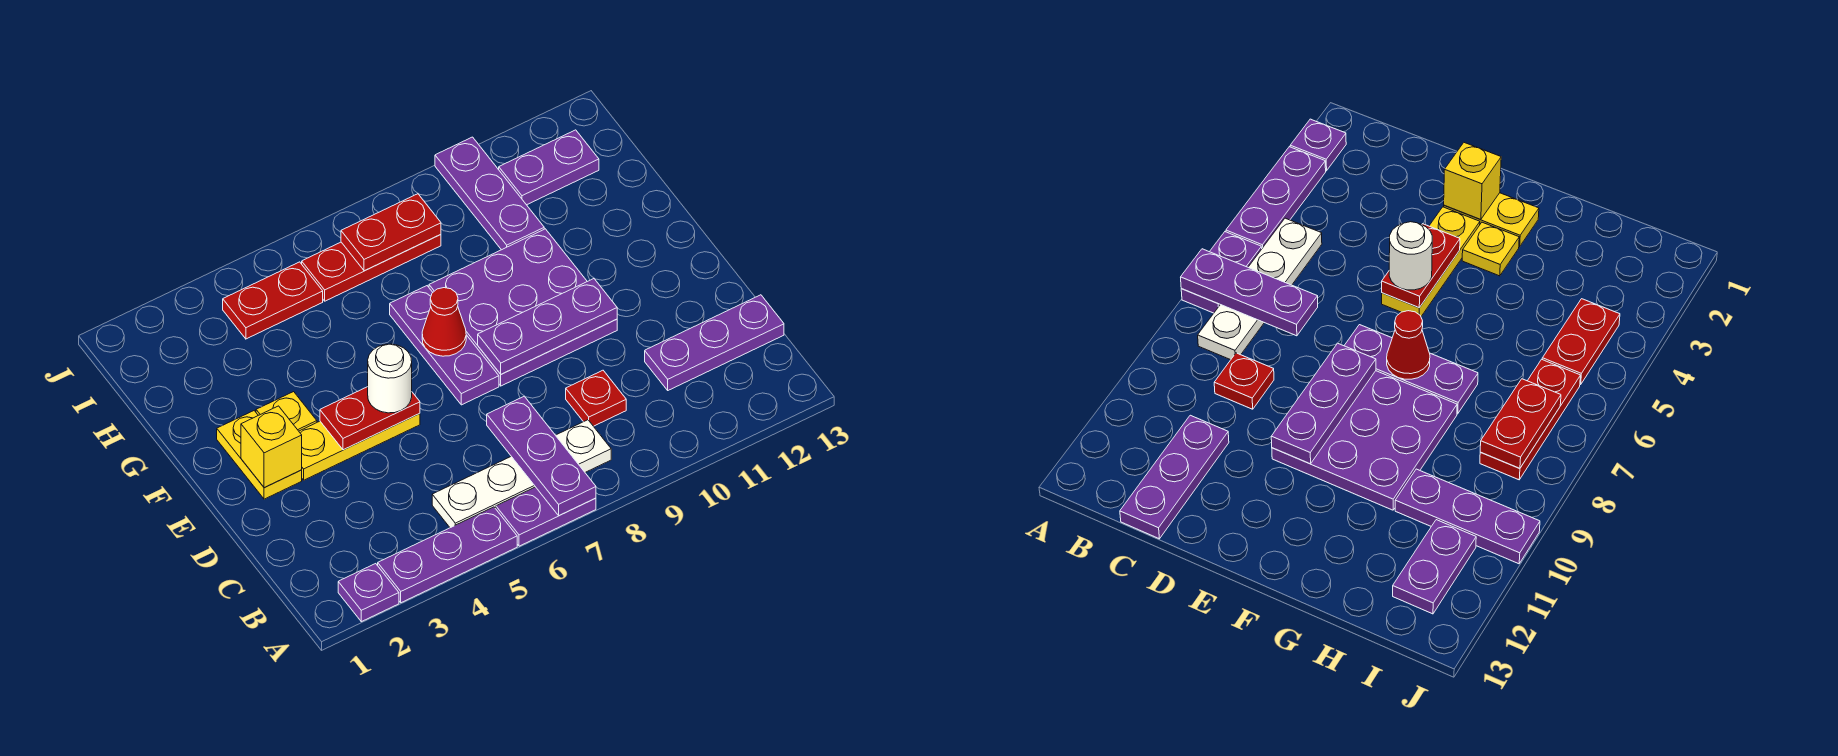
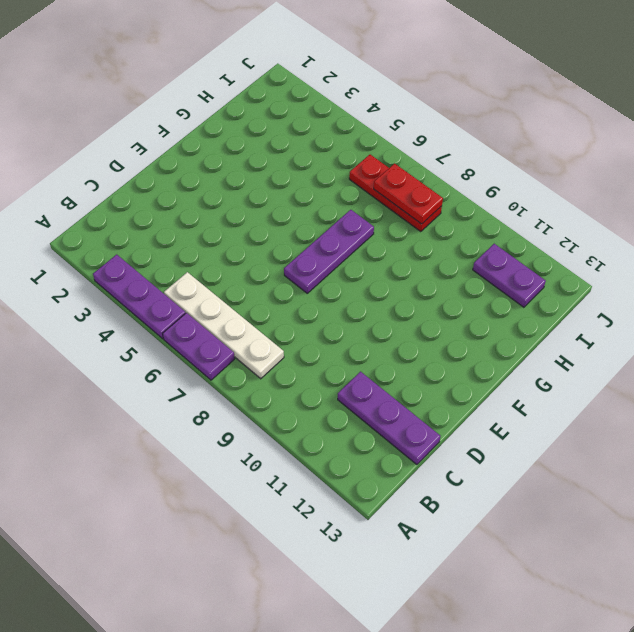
none -> purple plate A2 level 1
none -> red plate C9 level 1
none -> yellow plate E2:F2 level 1

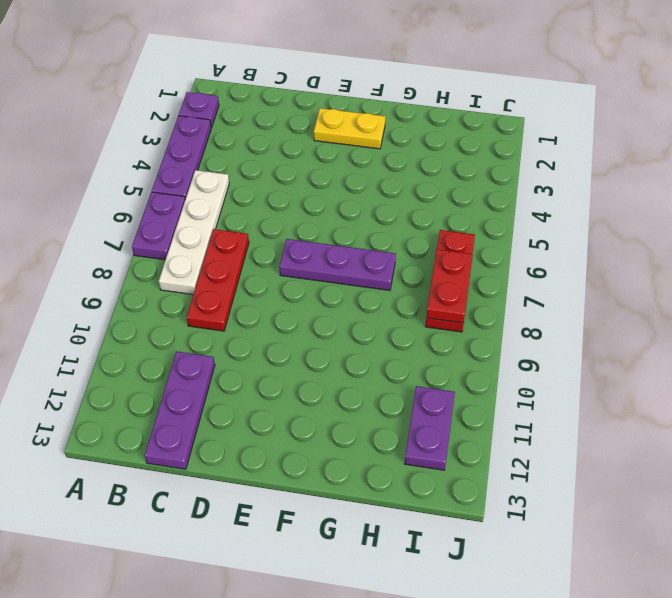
red plate C7:C9 level 1 -> red plate C9 level 1
none -> yellow plate E3:E5 level 1
none -> purple plate E8:G10 level 1
none -> yellow plate F3 level 1

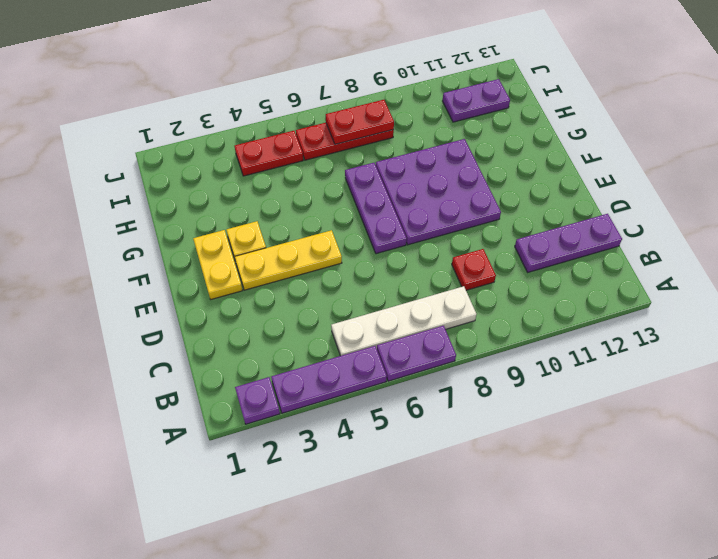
none -> purple plate H10:J10 level 1
none -> purple plate A7:C7 level 2
none -> yellow brick E2 level 2

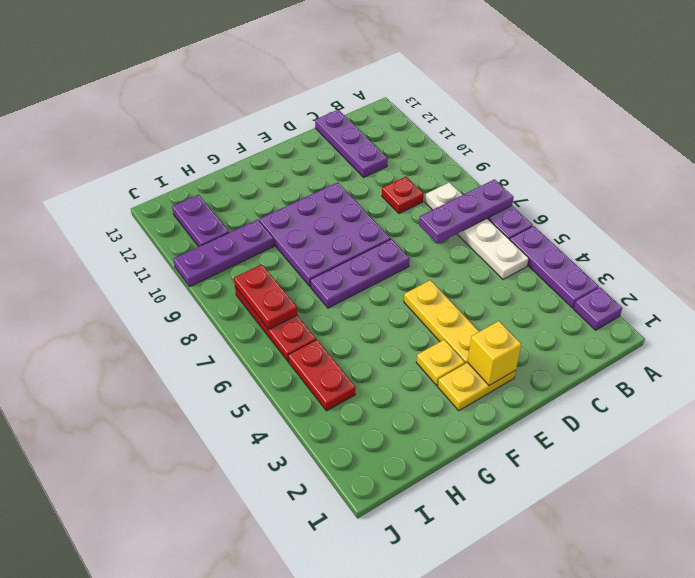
none -> red plate E4:E5 level 2
none -> purple plate E8:E10 level 2
none -> red cone F7 level 2

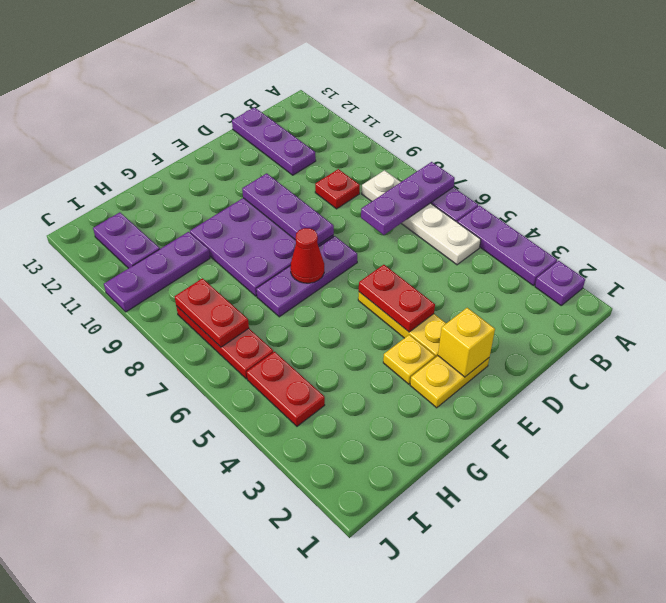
none -> white round brick E5 level 3

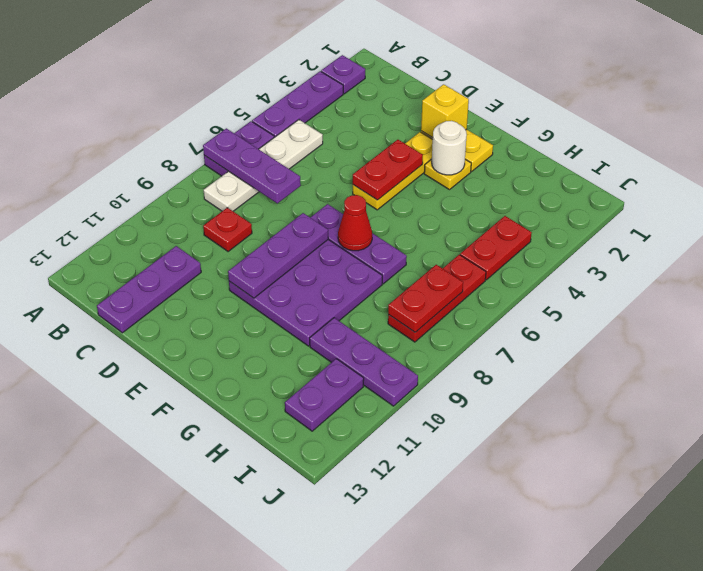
white round brick F3 level 2 -> white round brick E5 level 3

